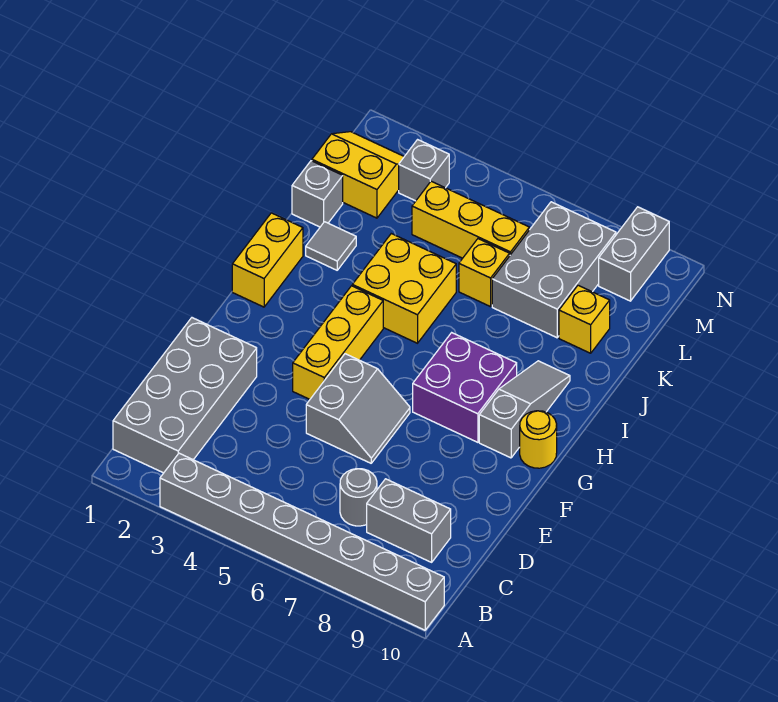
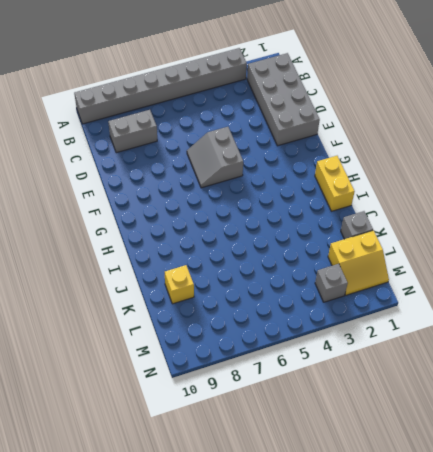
none -> grey round brick C7 level 1
none -> yellow brick F4:H4 level 1
none -> purple brick G7:H8 level 1

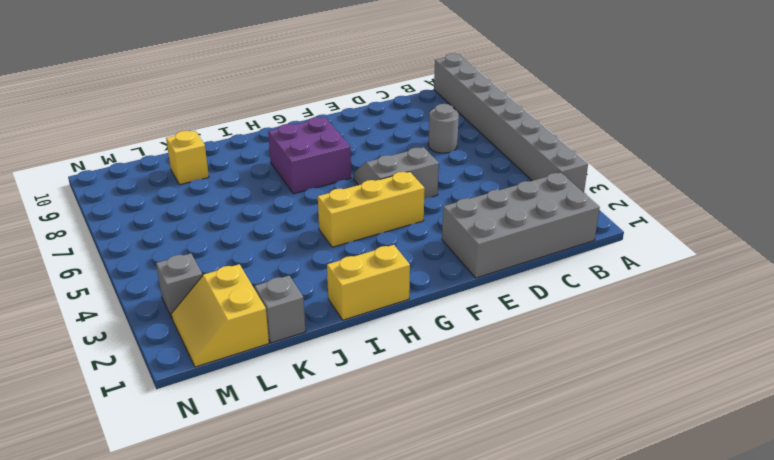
none -> grey brick C8:C9 level 1
none -> grey slope G9:I9 level 1 top G
none -> yellow round brick G10 level 1

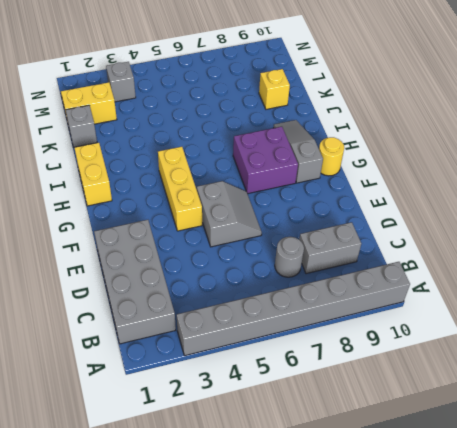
none -> yellow brick I4:J5 level 1
none -> grey tile J2 level 1
none -> yellow brick K6 level 1

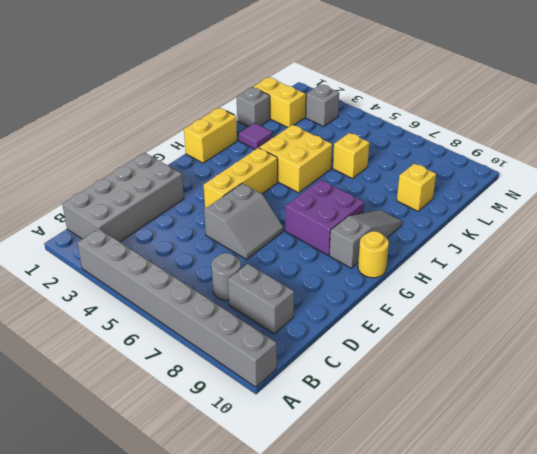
purple tile J2 level 1 -> grey tile J2 level 1
none -> grey brick K7:M8 level 1
none -> yellow brick L4:L6 level 1
none -> grey brick M9:N9 level 1

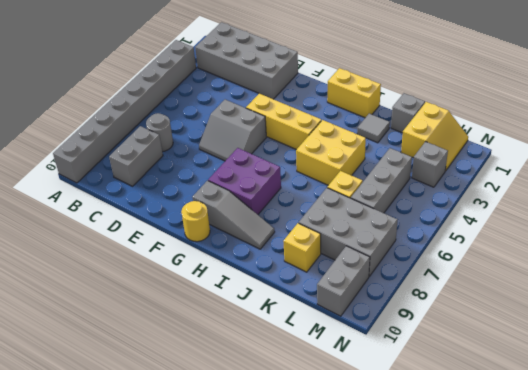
grey brick L4:L6 level 1 -> yellow brick L4:L6 level 1
grey brick M9:M10 level 1 -> grey brick M9:N9 level 1

